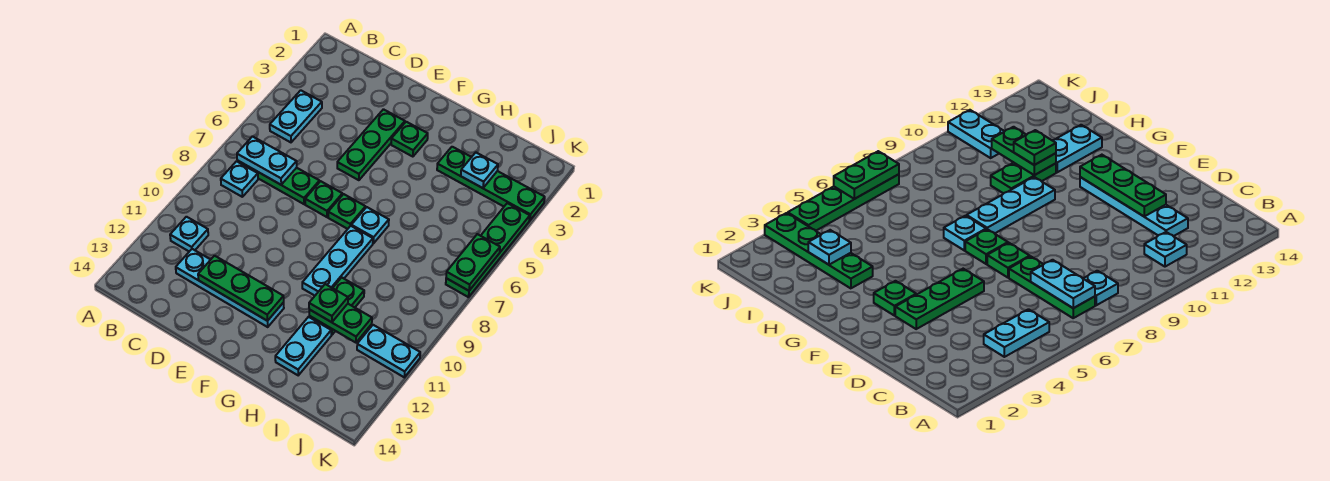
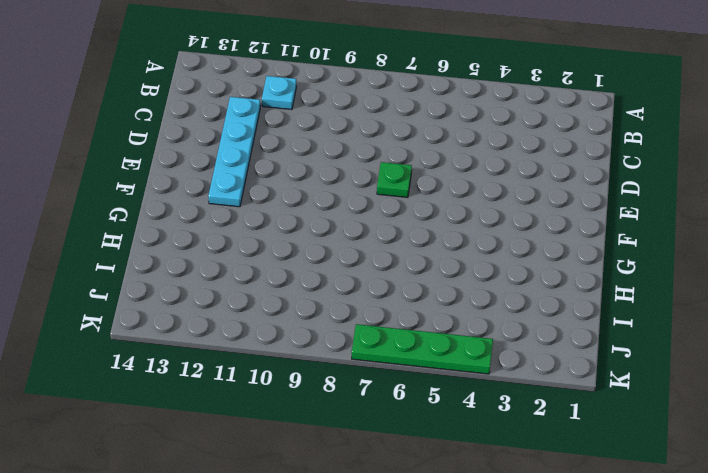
none -> cyan plate B4:B5 level 1
none -> green plate B7:D7 level 1
none -> cyan plate B8 level 1

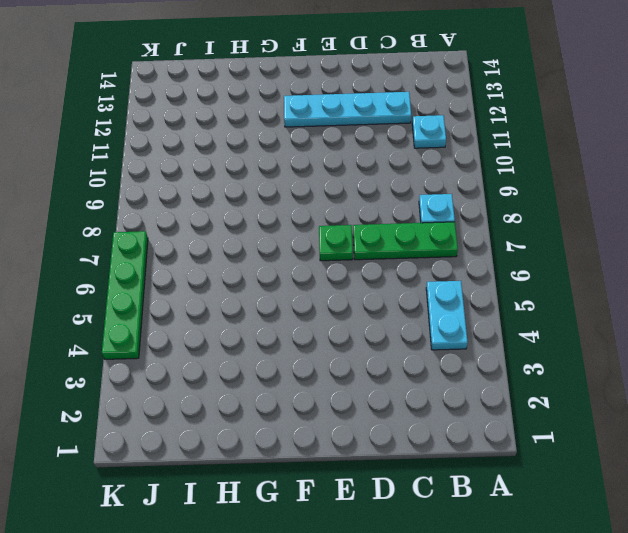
none -> green plate E3:E5 level 1
none -> green plate F3 level 1
none -> green plate F7 level 1

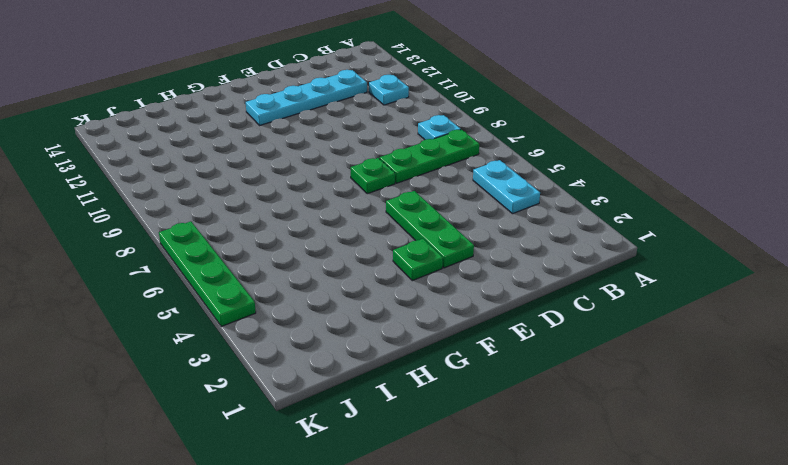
none -> green plate F7 level 1
none -> cyan plate G7 level 1
none -> cyan plate G8:G10 level 1

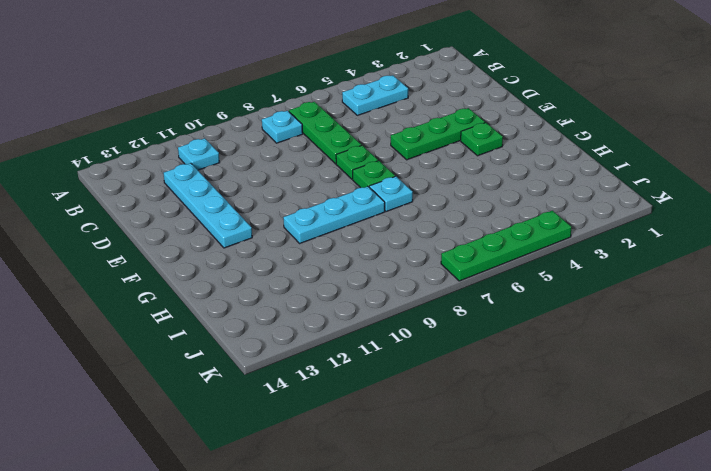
none -> green plate H3:K3 level 1
none -> green plate H10:H11 level 1
none -> cyan plate H12:H13 level 1

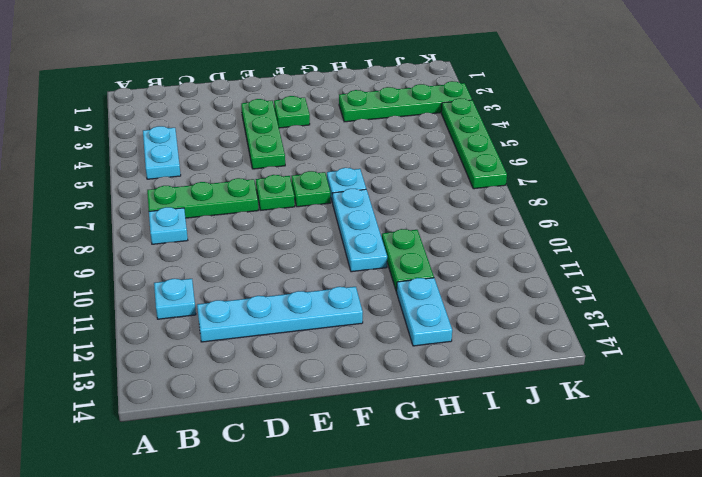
none -> cyan plate J11:K11 level 1
none -> cyan plate B7:C7 level 2
none -> green plate D12:F12 level 2

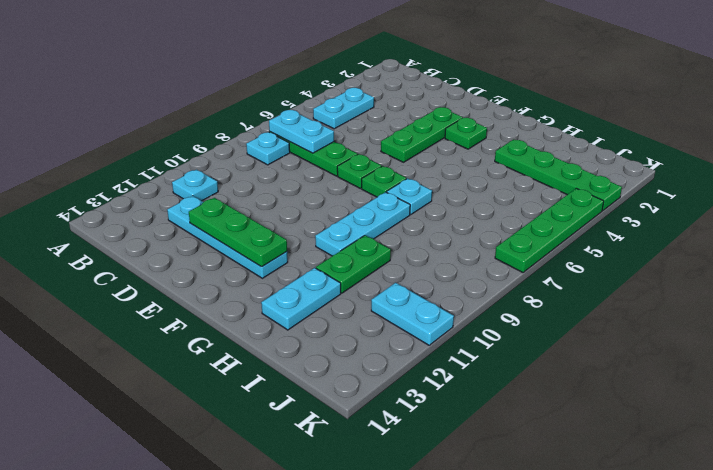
none -> green plate H11:I11 level 2
none -> cyan plate I3 level 2
none -> green plate K6:K7 level 2

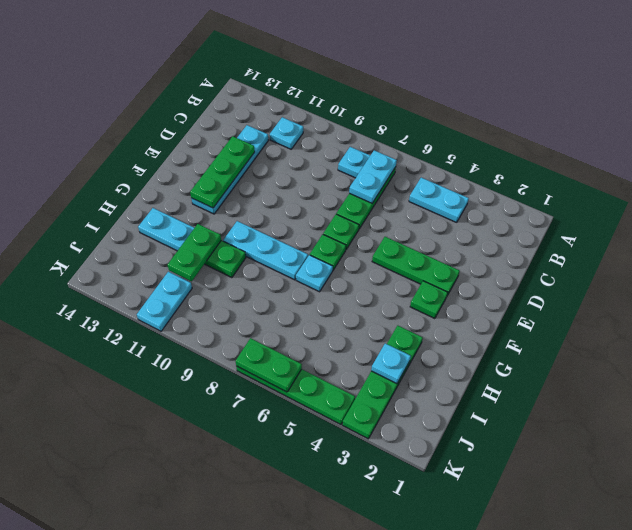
none -> green plate H11 level 3

